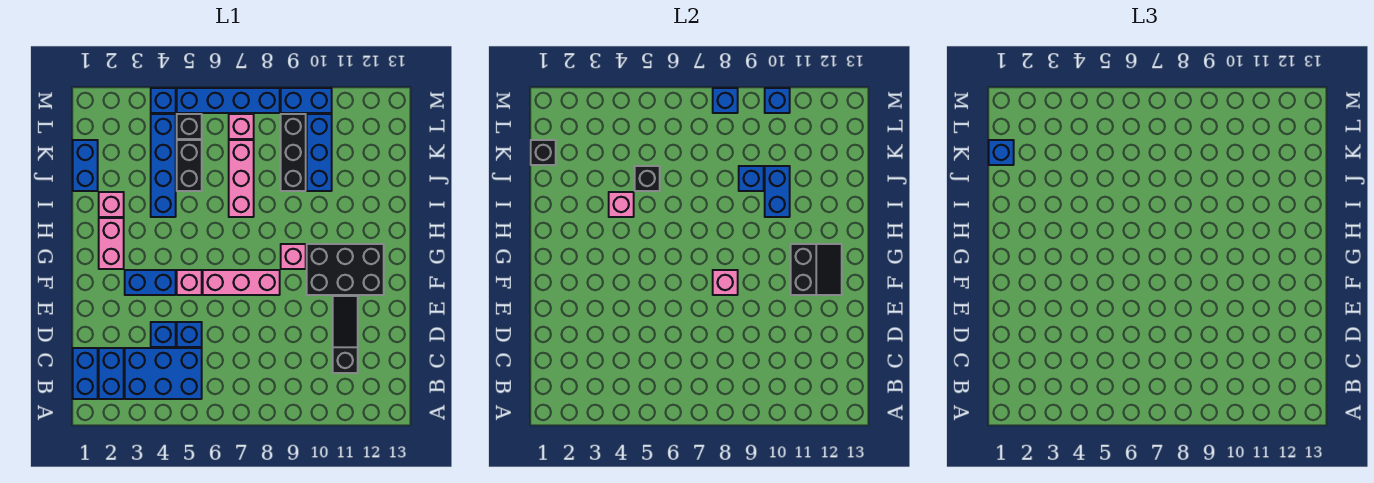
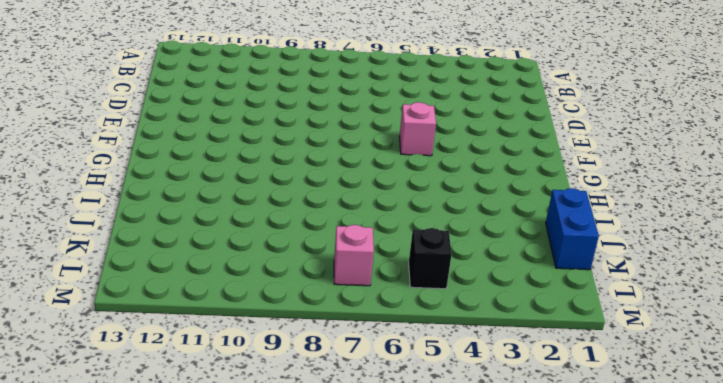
none -> blue brick B1:C1 level 1
none -> blue brick B2:C2 level 1
none -> blue brick B3:C5 level 1
none -> black slope C11:E11 level 1 top C

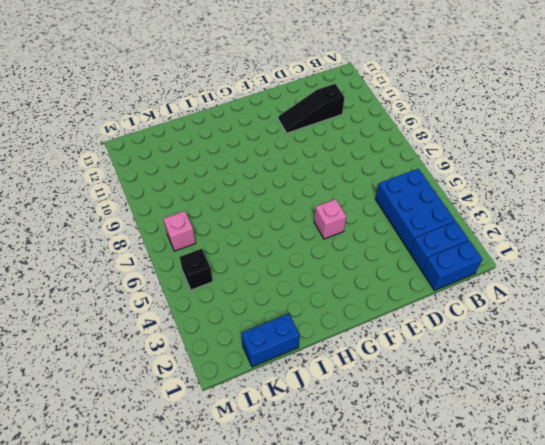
none -> blue brick D4 level 1
none -> blue brick D5 level 1
none -> blue brick F3:F4 level 1
none -> pink brick F6:F8 level 1

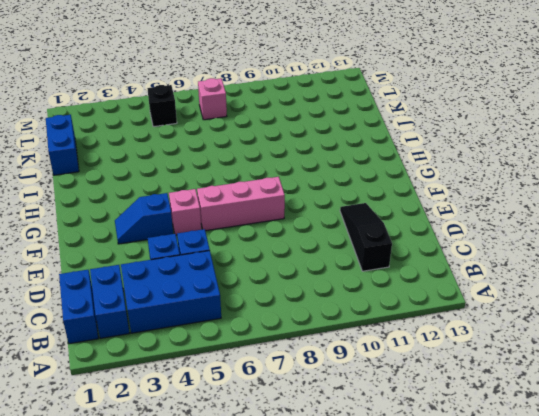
blue slope F3:F4 level 1 top 4 -> blue brick F3:F4 level 1
none -> black brick F10:G12 level 1
none -> pink brick G2:H2 level 1
none -> pink brick G9 level 1
none -> pink brick I2 level 1

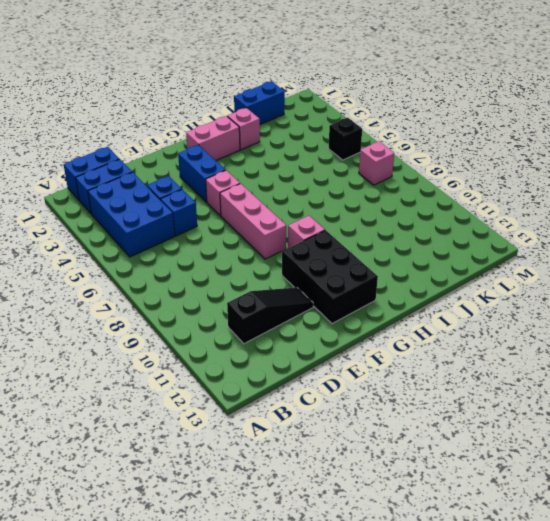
none -> blue brick I4:L4 level 1
none -> pink brick I7:K7 level 1
none -> black brick J5:K5 level 1
none -> black brick J9:L9 level 1

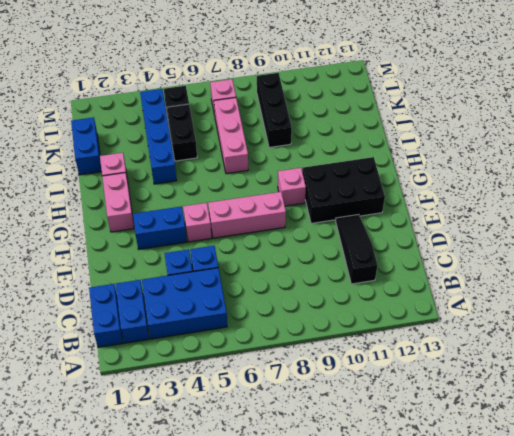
none -> blue brick J10:L10 level 1
none -> blue brick M4 level 1
none -> blue brick M5:M8 level 1
none -> blue brick M9:M10 level 1

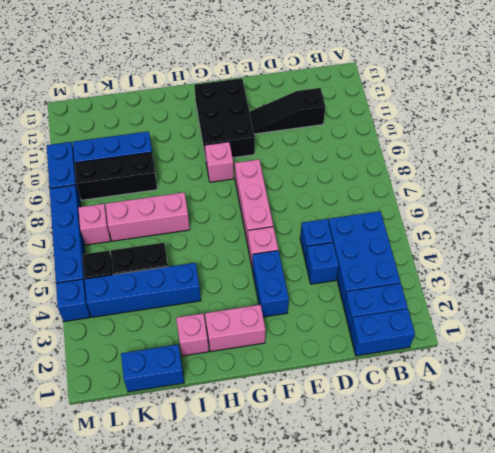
none -> pink brick F8 level 2
none -> black slope F11:G12 level 2 top 11
none -> pink brick I4 level 2
none -> blue brick I10:J10 level 2

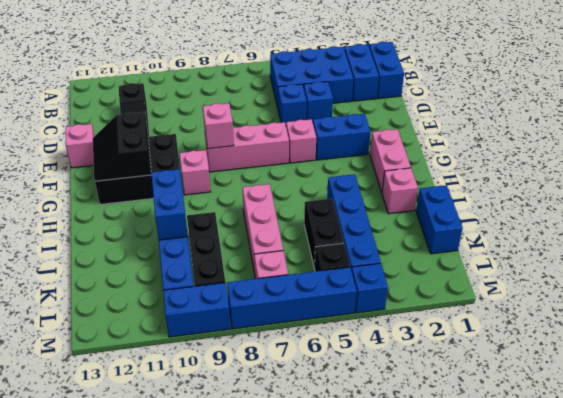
pink brick E13 level 1 -> pink brick I4 level 2
none -> black brick J5 level 2
none -> blue brick J9 level 2
none -> black brick K1 level 2
none -> blue brick M8 level 2

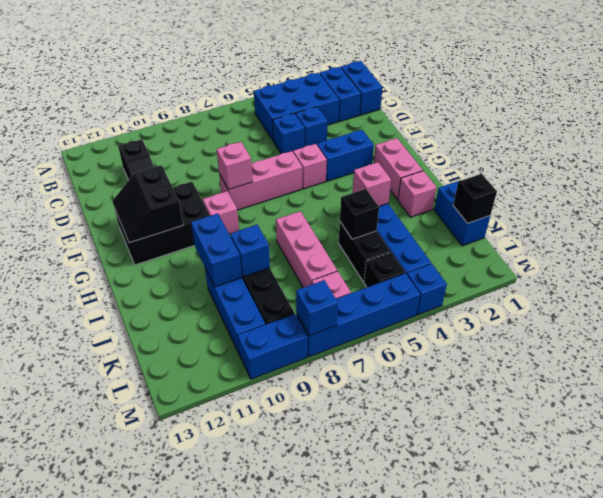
none -> blue brick M10 level 2
none -> blue brick K1 level 3

